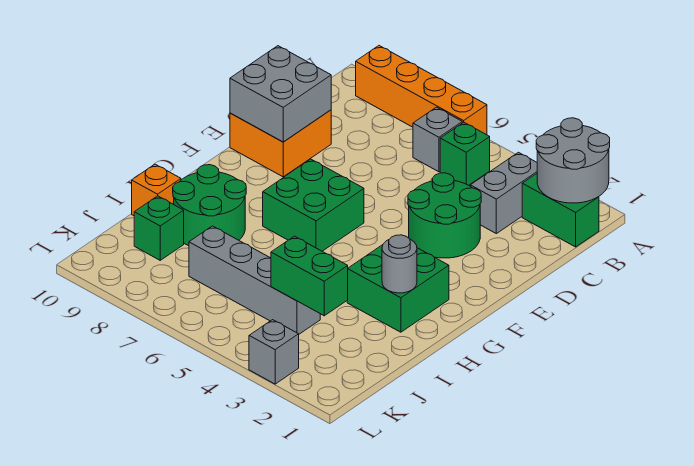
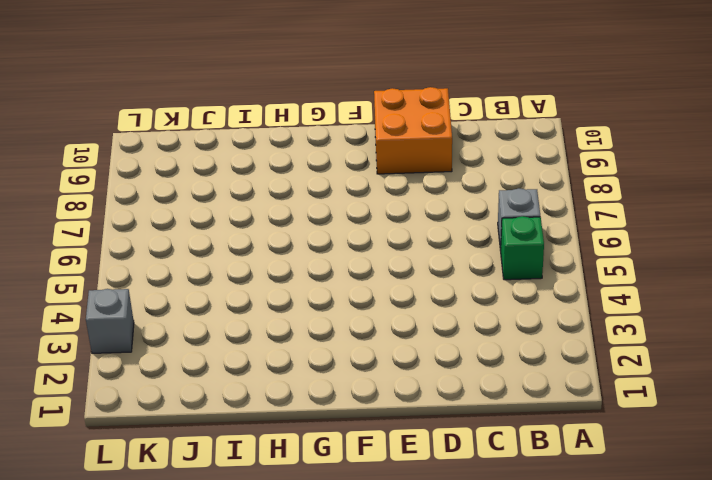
none -> orange brick A6:A9 level 1
none -> green brick B1:B2 level 1
none -> grey brick B3:C3 level 1

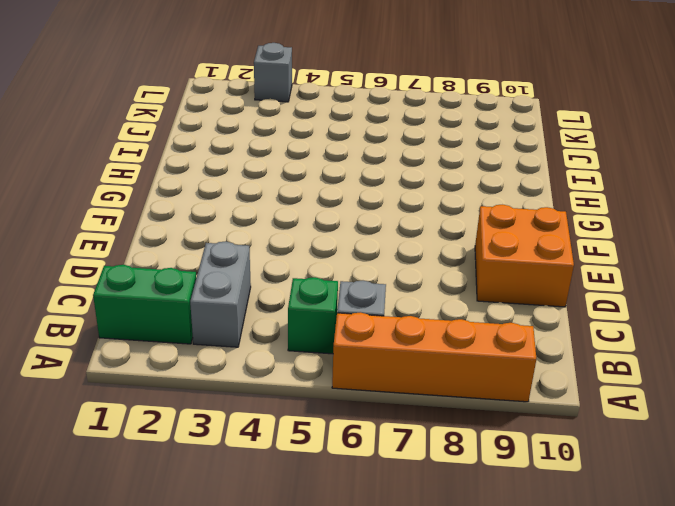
none -> green round brick D3:E4 level 1
none -> green brick F6:G7 level 1
none -> green brick G2:H3 level 1

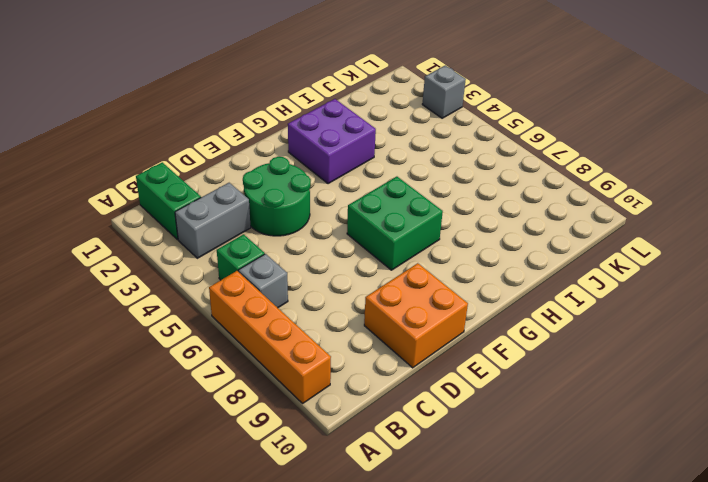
purple brick G2:H3 level 1 -> green brick G2:H3 level 1
none -> green round brick H8:I9 level 1
none -> orange brick I10 level 1
none -> grey brick J4:J7 level 1

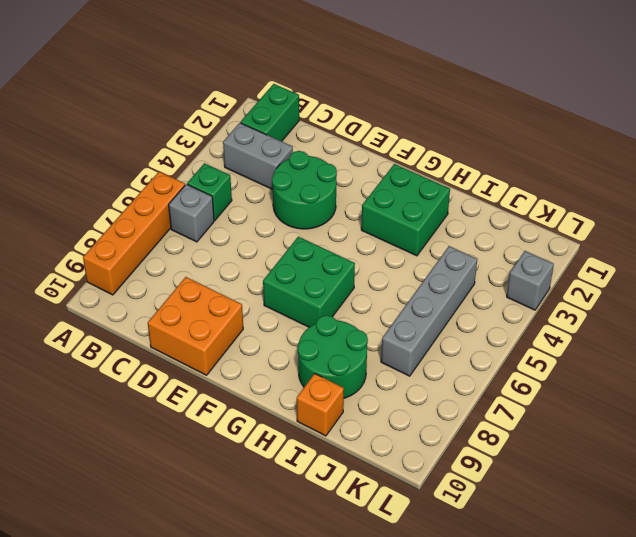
none -> green brick J9 level 1
none -> grey round brick A1:B2 level 2
none -> grey brick D9:E10 level 2

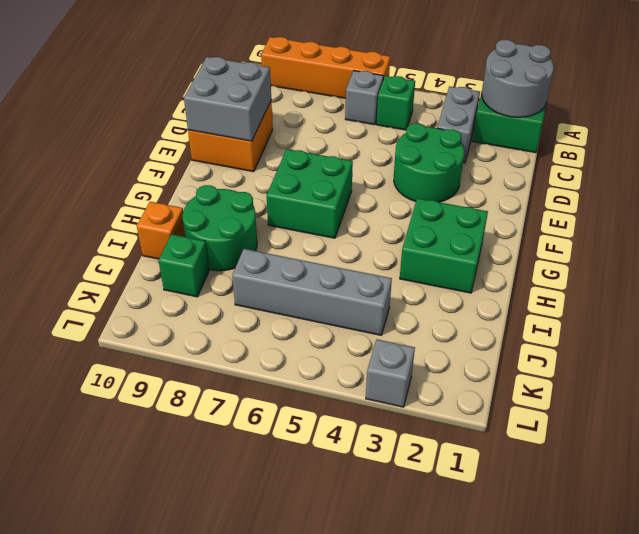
none -> grey round brick H2 level 2
none -> green brick J3:J4 level 2

